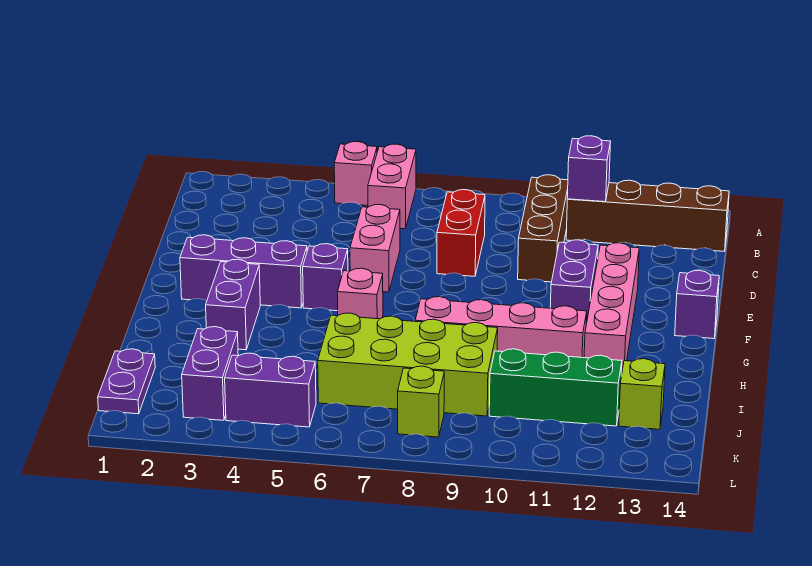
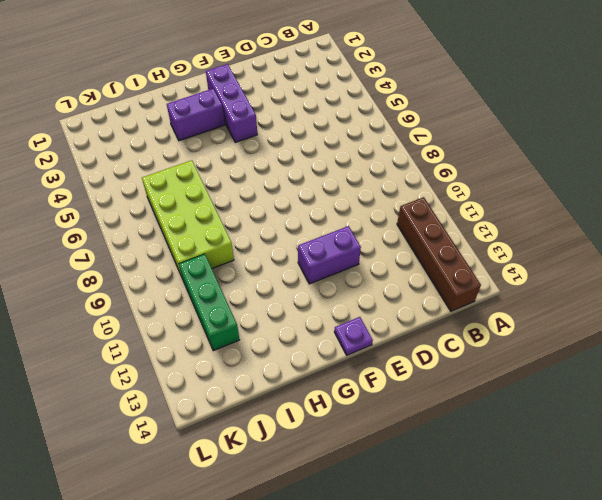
purple plate F14 level 1 -> purple brick F14 level 1
none -> pink brick A5 level 1
none -> pink brick A6:B6 level 1
none -> brown brick B10:D10 level 1

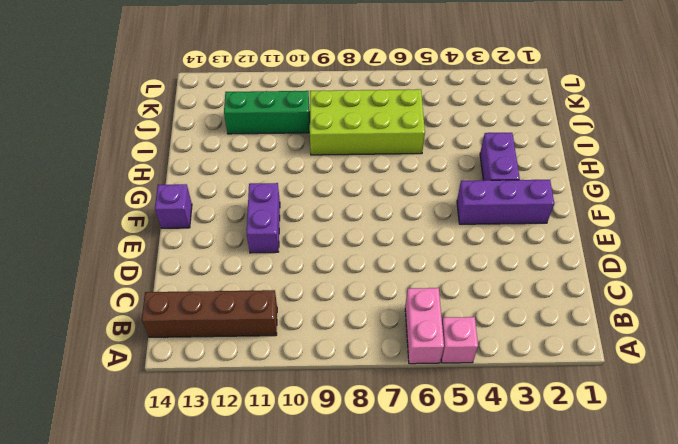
none -> brown brick B10:D10 level 1
none -> red brick C8:D8 level 1
none -> pink brick D6:E6 level 1

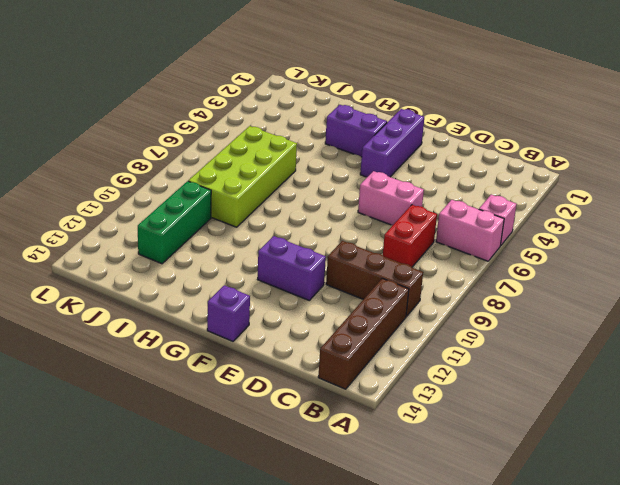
red brick C7:C8 level 1 -> red brick C8:D8 level 1
none -> pink brick E12:H12 level 1
none -> purple brick F5 level 1
none -> pink brick G6 level 1

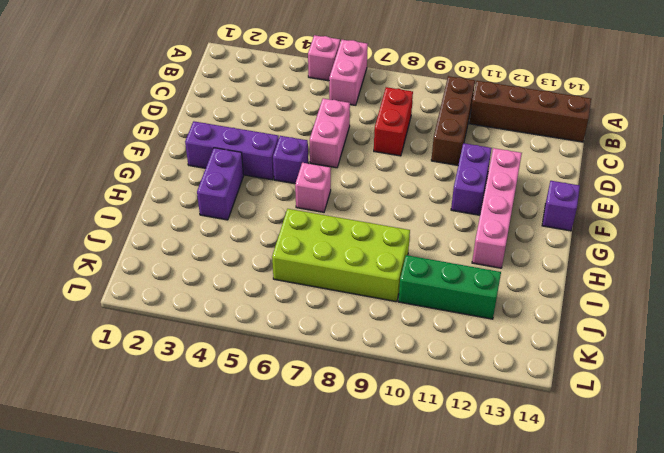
none -> pink brick H8:H11 level 1
none -> purple plate J1:K1 level 1
none -> purple brick J3:K3 level 1

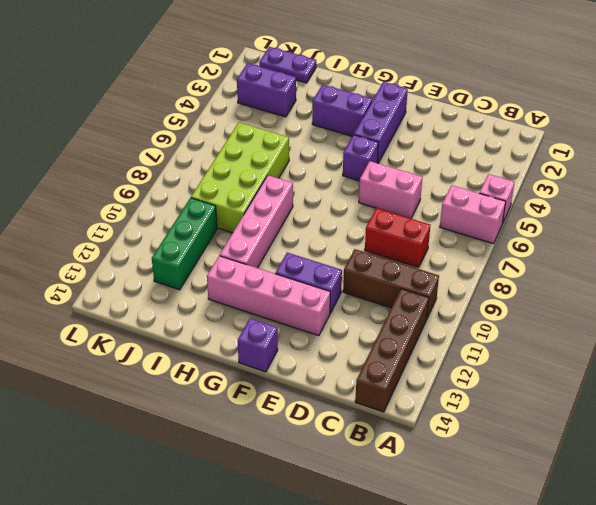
none -> pink brick G6 level 1
none -> lime brick J13 level 1
none -> purple brick K4:K5 level 1

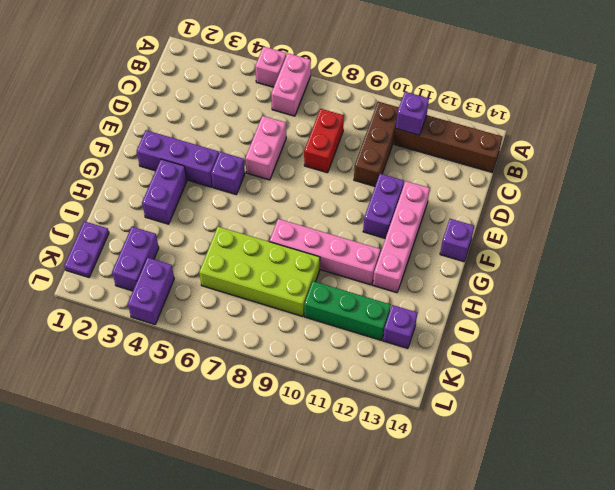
purple brick J13 level 1 -> lime brick J13 level 1
purple brick K4:L4 level 1 -> purple brick K4:K5 level 1
none -> pink brick G6 level 1
none -> lime brick K8 level 1

